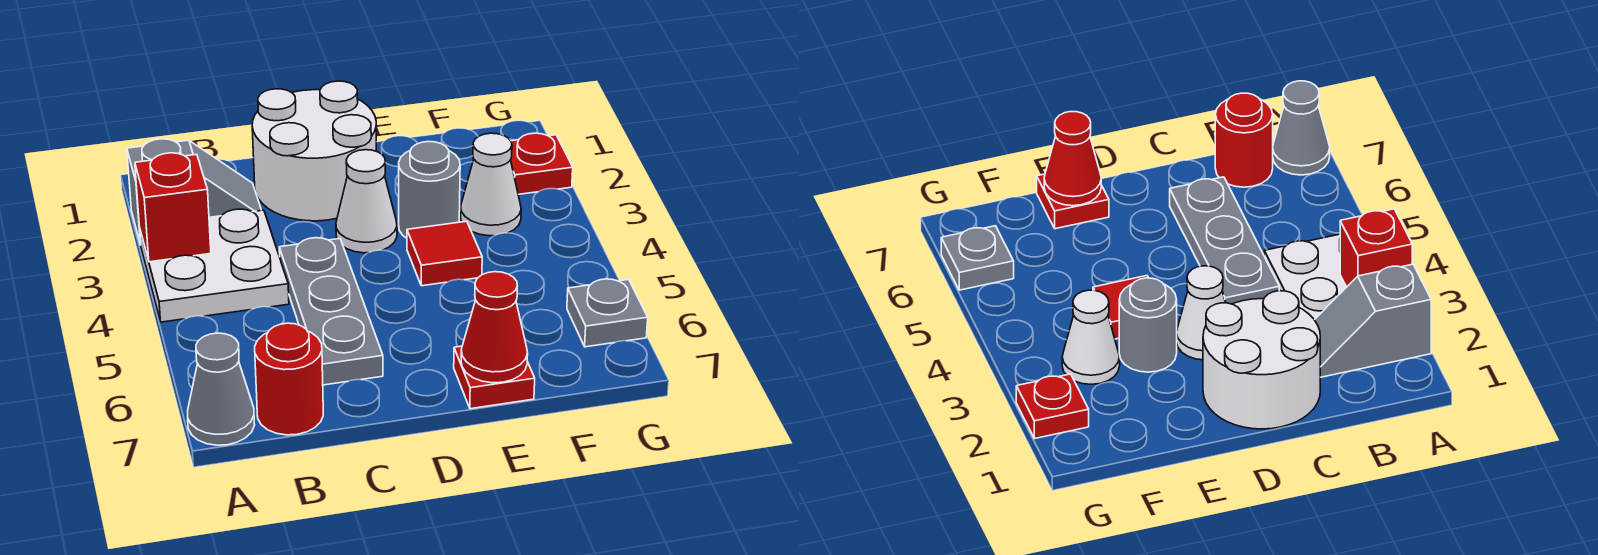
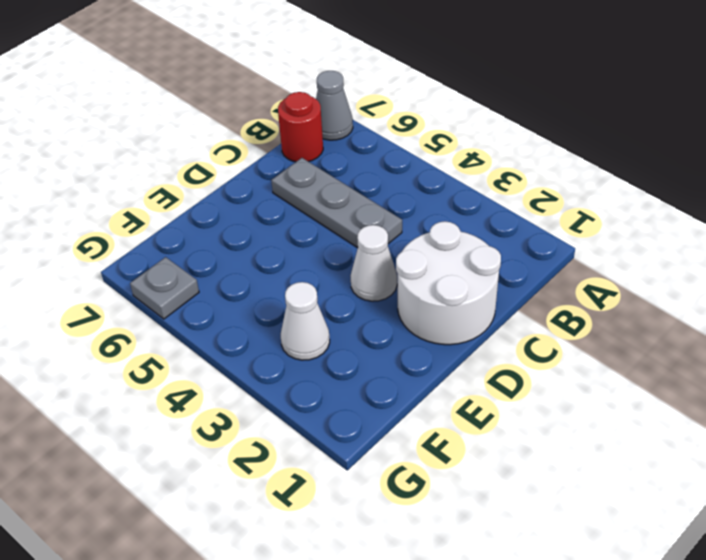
none -> grey slope A2:B2 level 1 top A
none -> white plate A3:B4 level 1
none -> grey round brick E3 level 1

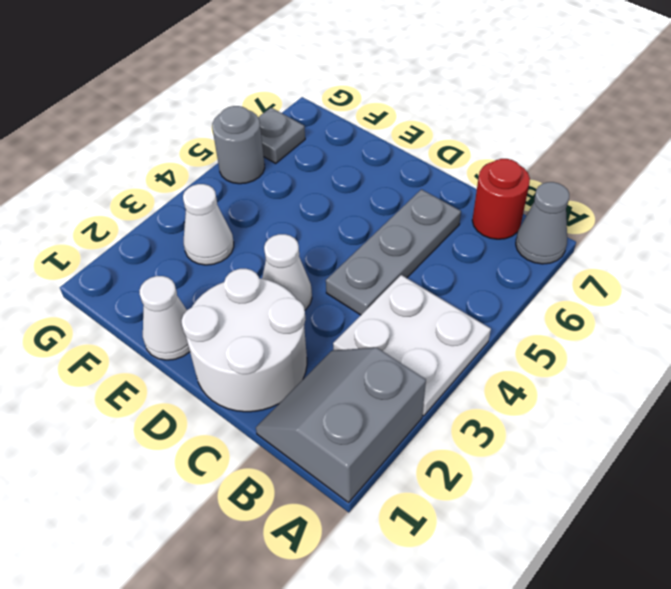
grey slope A1:B2 level 1 top A -> grey slope A2:B2 level 1 top A
white cone E1 level 1 -> none
grey round brick G5 level 1 -> grey round brick E3 level 1
none -> red tile E4 level 1
none -> red plate E7 level 1
none -> red plate G2 level 1

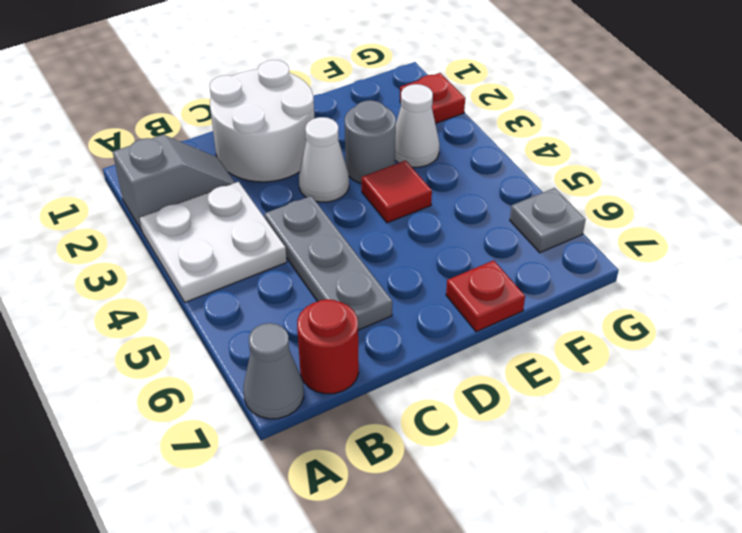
none -> red brick A3 level 2
none -> red cone E7 level 2

